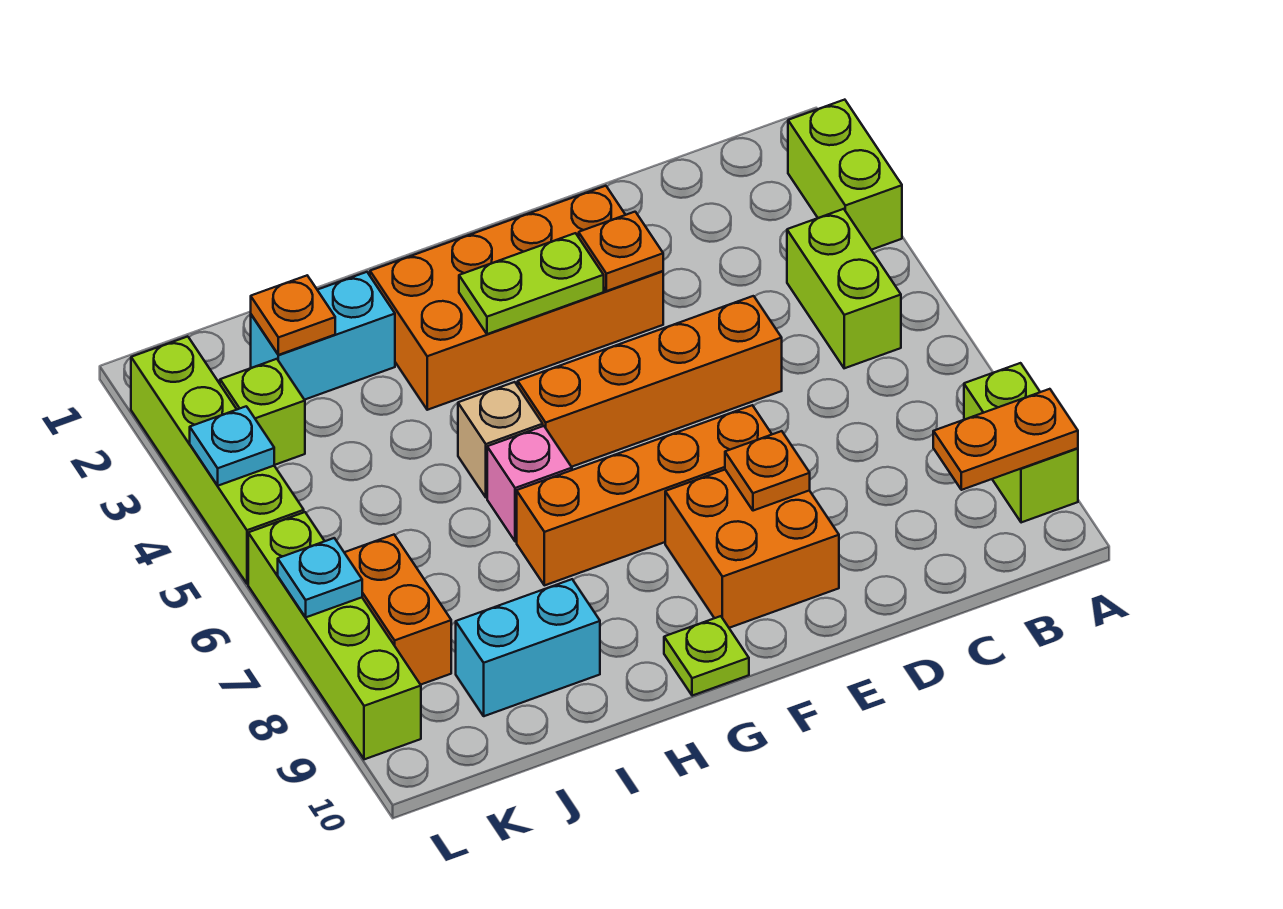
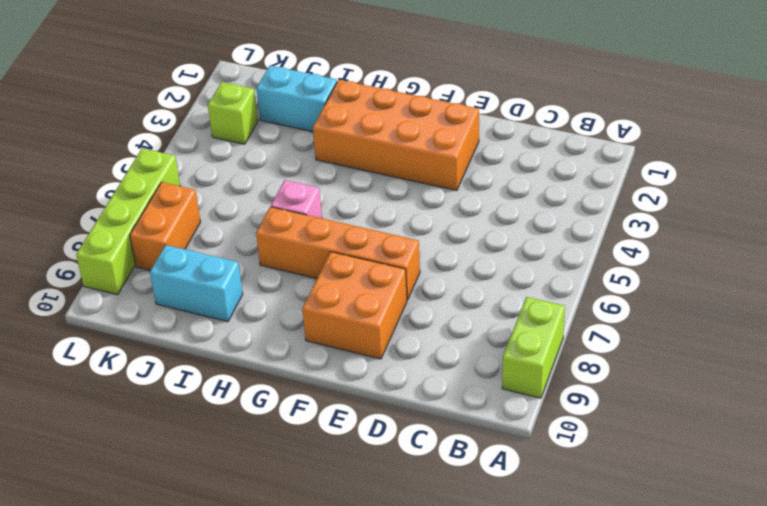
none -> lime brick A2:A3 level 1
none -> lime brick B4:B5 level 1
none -> orange brick D5:G5 level 1

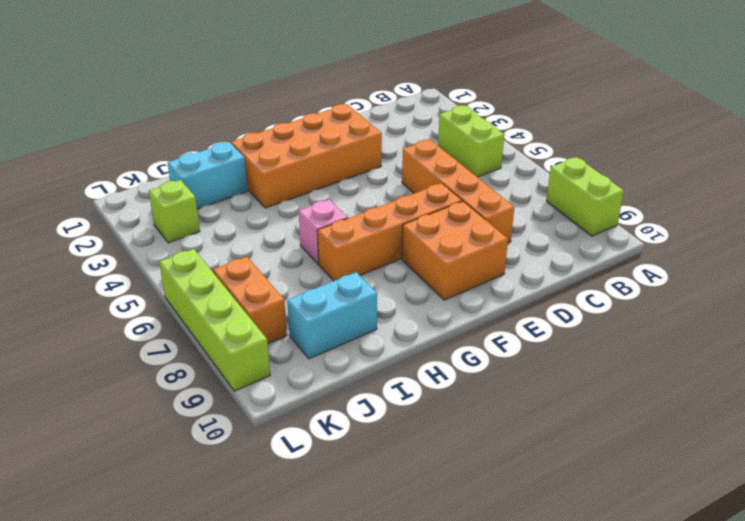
orange brick D5:D8 level 1 -> orange brick D5:G5 level 1
none -> lime brick A2:A3 level 1
none -> lime plate G10 level 1
none -> tan brick H5 level 1

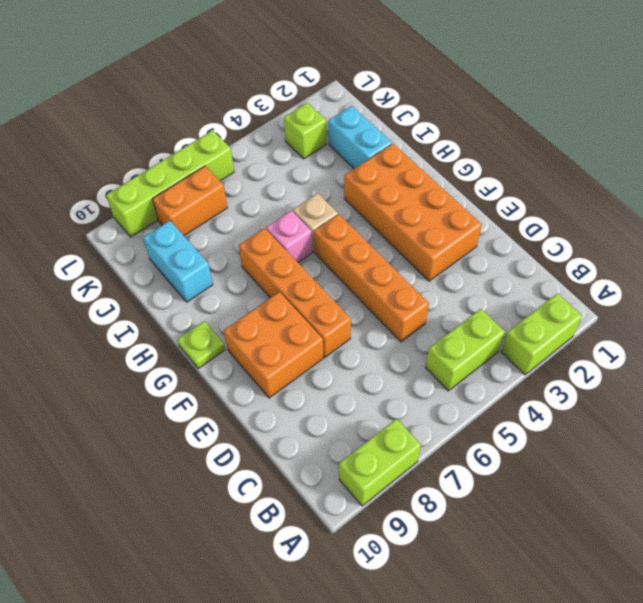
none -> lime brick L2:L5 level 1
none -> orange plate A9:B9 level 2
none -> orange plate E3 level 2

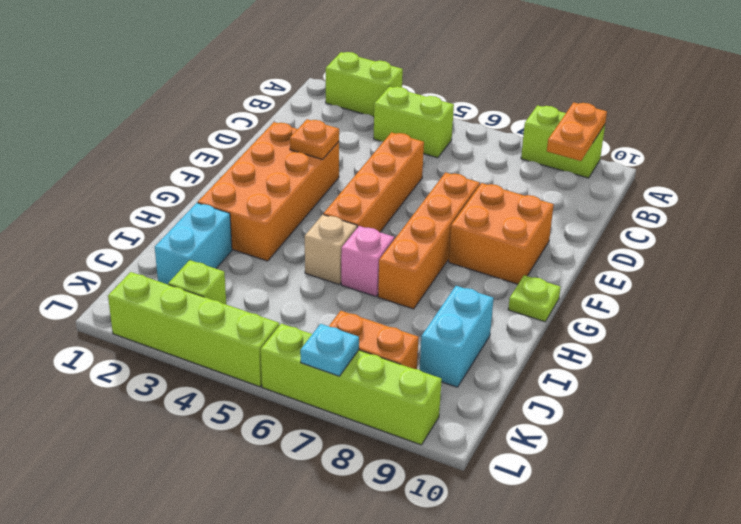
none -> orange plate E8 level 2
none -> lime plate F3:G3 level 2
none -> orange plate J2 level 2

